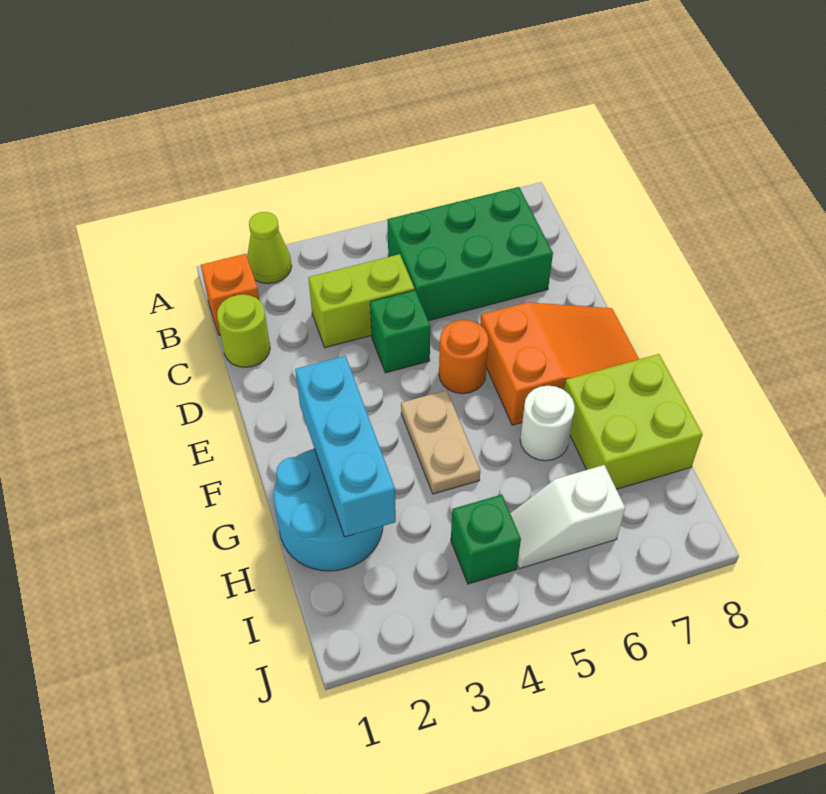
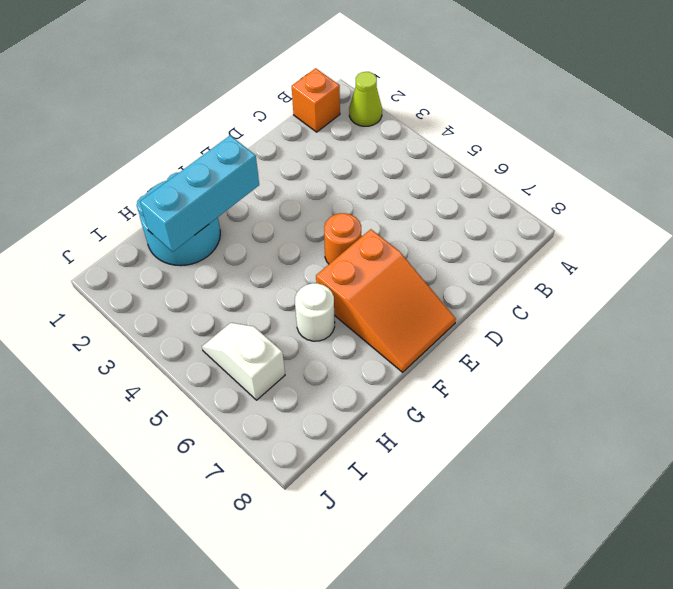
none -> green brick B5:C7 level 1
none -> lime round brick C1 level 1
none -> lime brick C3:C4 level 1

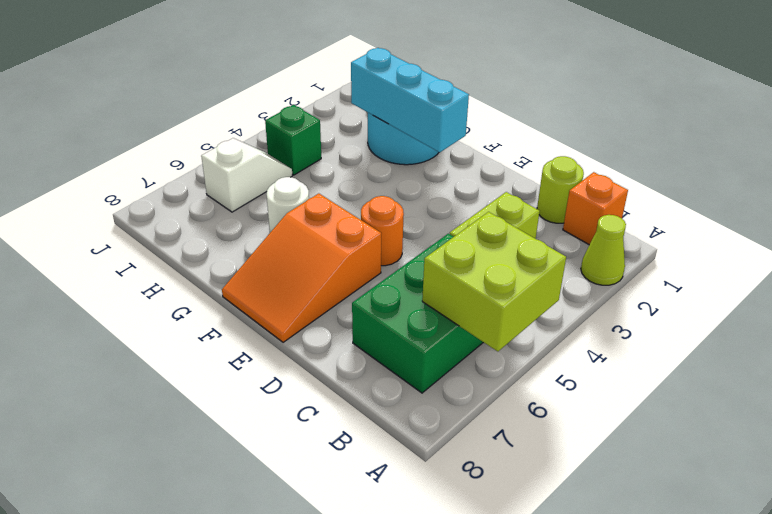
lime brick A5:B6 level 2 -> lime brick G7:H8 level 1
none -> green brick D4 level 1
none -> tan plate F4:G4 level 1

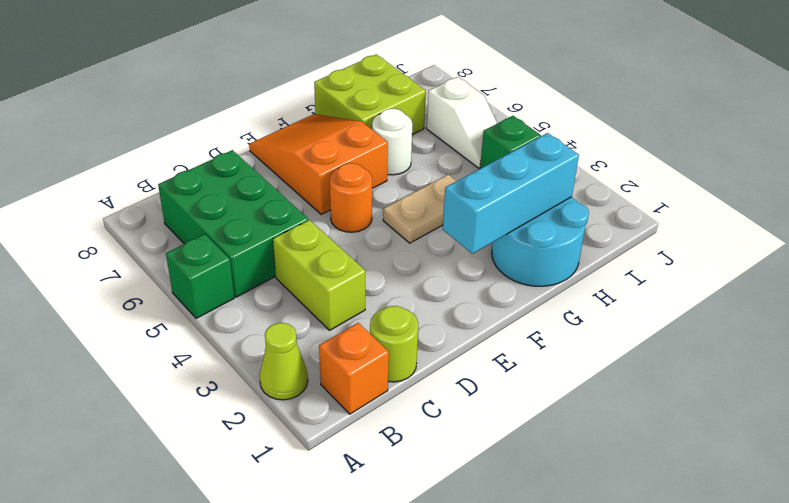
green brick A5 level 1 -> green brick D4 level 1

